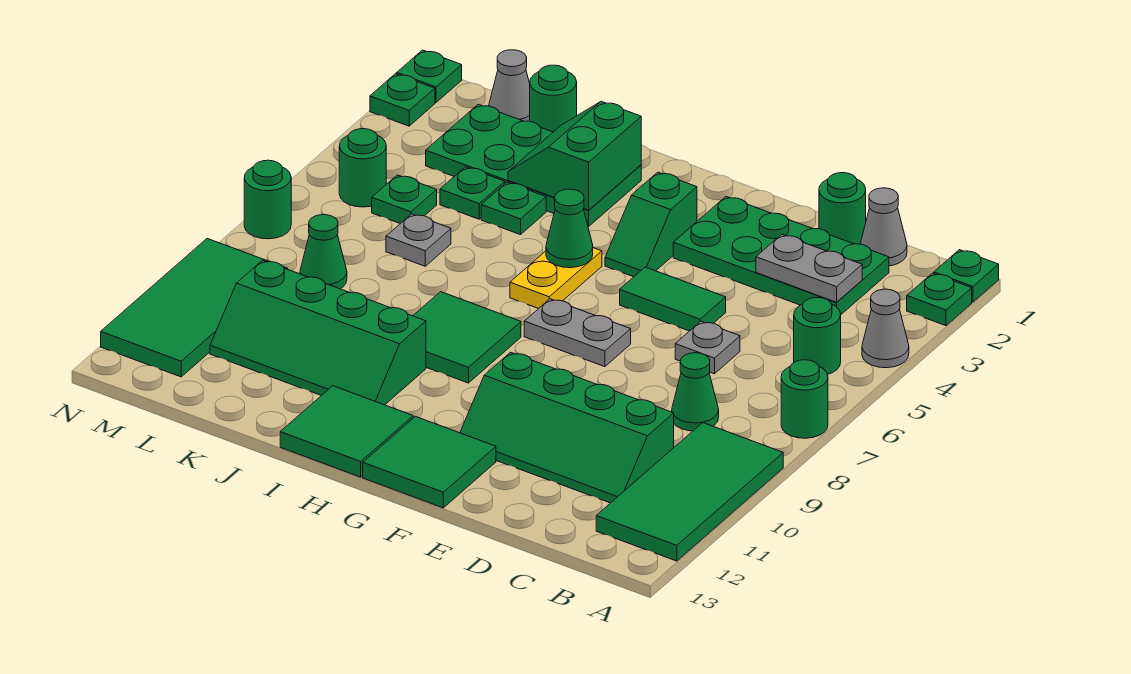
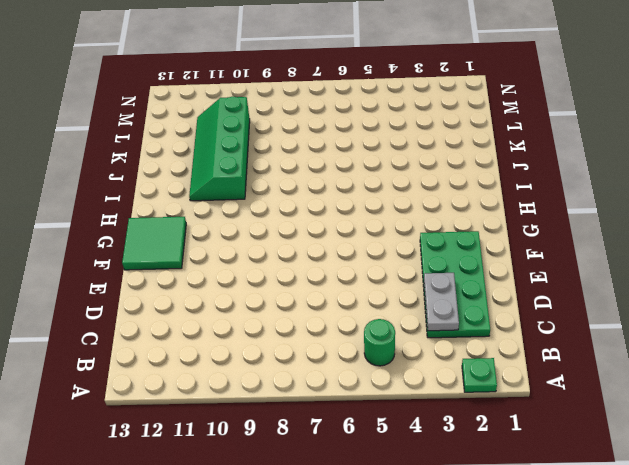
none -> green plate A1 level 1
none -> grey cone A4 level 1
none -> green round brick A7 level 1
none -> green tile A9:B12 level 1

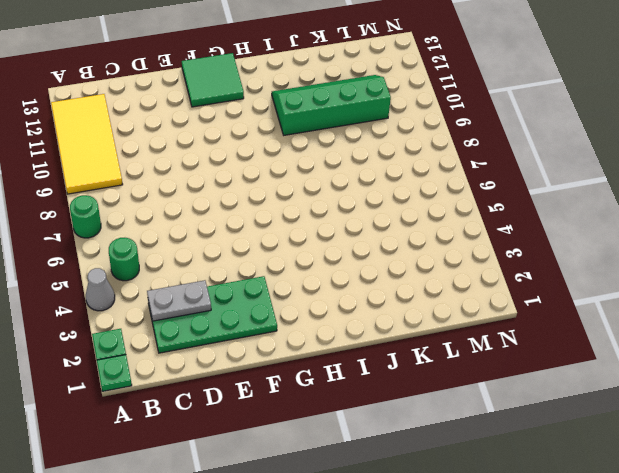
yellow tile A9:B12 level 1 -> green tile A9:B12 level 1
none -> grey cone C1 level 1
none -> green cone C8 level 1
none -> green slope C10:F11 level 1 top 10
none -> green round brick D1 level 1

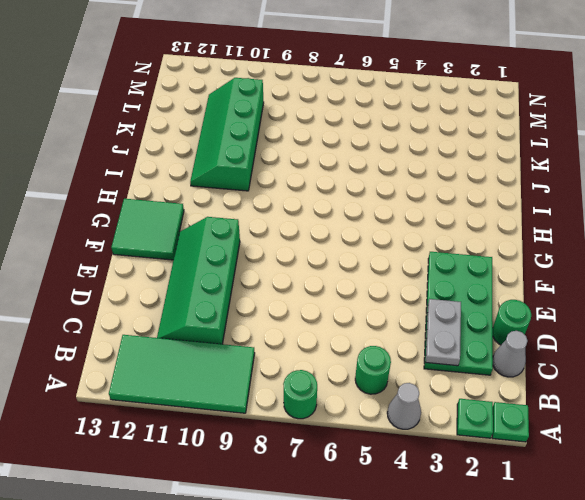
none -> green cone C8 level 1
none -> grey plate D6 level 1
none -> green tile E5:F5 level 1
none -> grey plate F7:G7 level 1

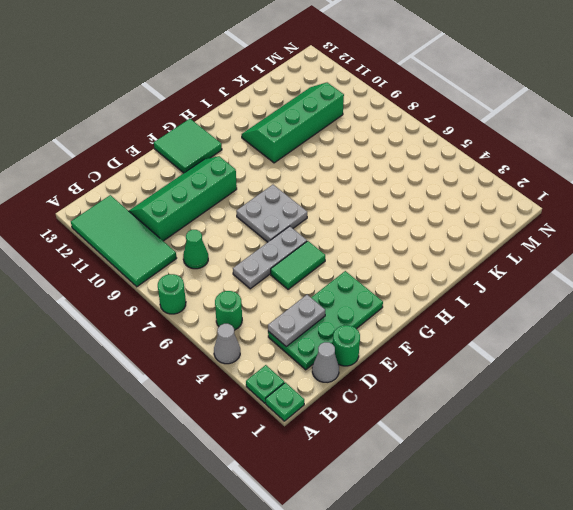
grey plate D6:F6 level 1 -> grey plate D6 level 1
grey plate F7:G8 level 1 -> grey plate F7:G7 level 1
none -> green slope G3:G4 level 1 top 3
none -> yellow plate H5:H6 level 1
none -> green tile H8:I9 level 1
none -> green tile H12:I13 level 1

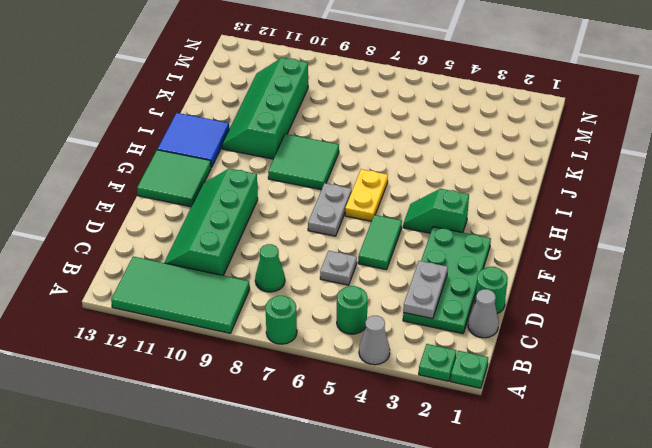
yellow plate G6:H6 level 1 -> yellow plate H5:H6 level 1
blue tile H12:I13 level 1 -> green tile H12:I13 level 1
none -> green plate I2:L3 level 1
none -> green plate J4 level 1
none -> green round brick K1 level 1
none -> green plate K4 level 1

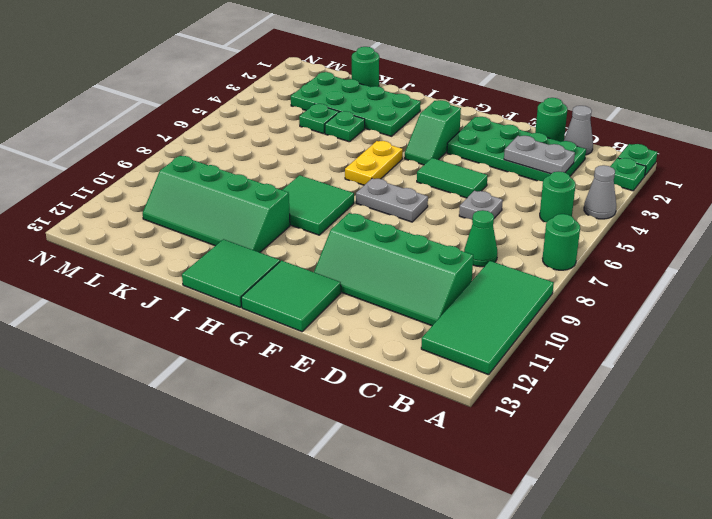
none -> grey plate K6 level 1
none -> grey cone L1 level 1
none -> green plate L5 level 1
none -> green cone L8 level 1

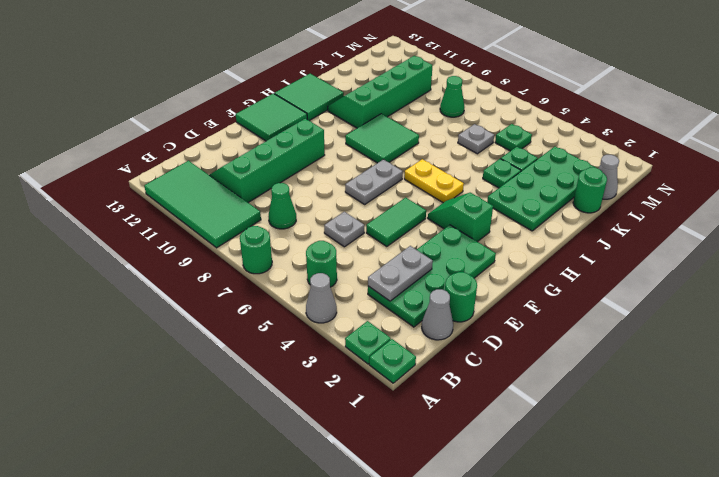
none -> green round brick M5 level 1
none -> green tile M9:N12 level 1
none -> green plate N1 level 1
none -> green plate N2 level 1

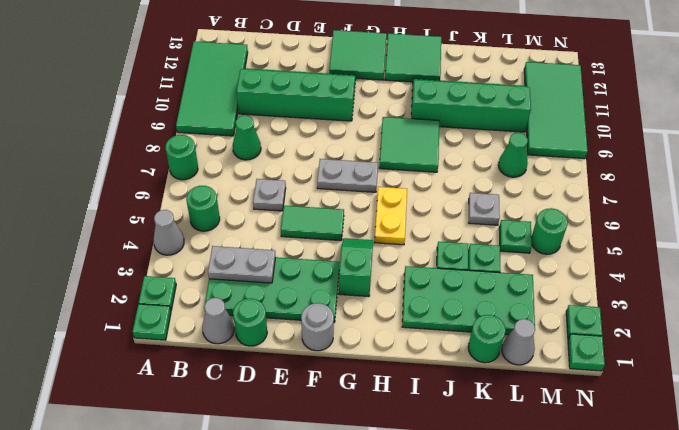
grey round brick F1 level 1 -> none
none -> green round brick N7 level 1
none -> green cone H5 level 2
none -> green slope I2:J3 level 2 top I

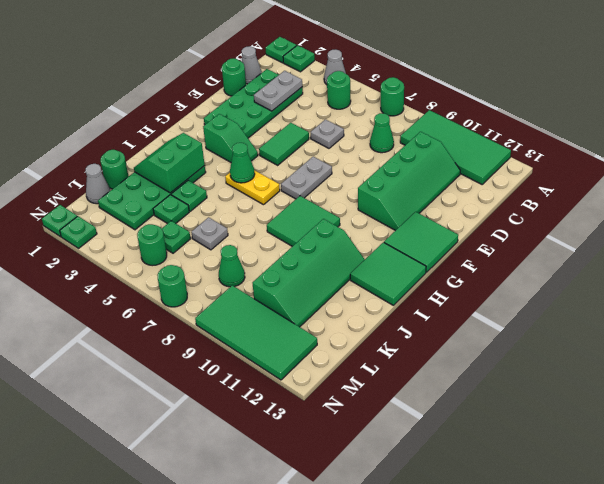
green slope I2:J3 level 2 top 3 -> green slope I2:J3 level 2 top I

